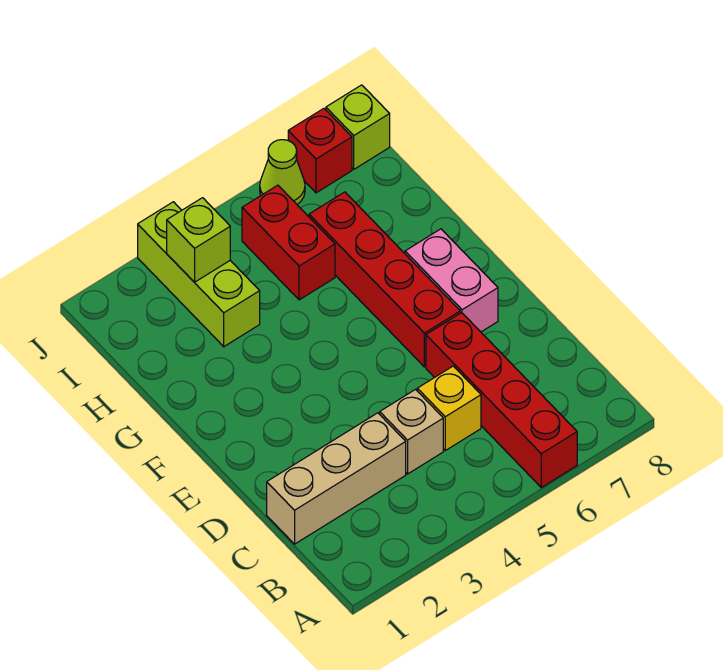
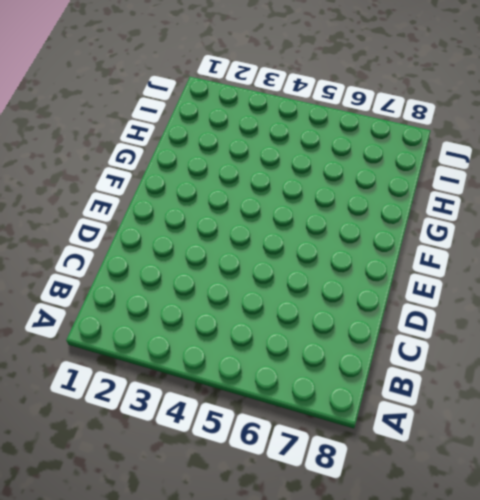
none -> red brick A6:D6 level 1
none -> tan brick C1:C3 level 1
none -> tan brick C4 level 1

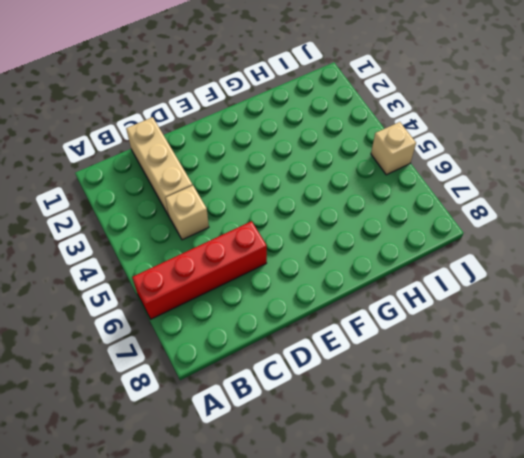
tan brick J5 level 1 -> none
none -> yellow brick C5 level 1
none -> red brick E6:H6 level 1
none -> pink brick E7:F7 level 1

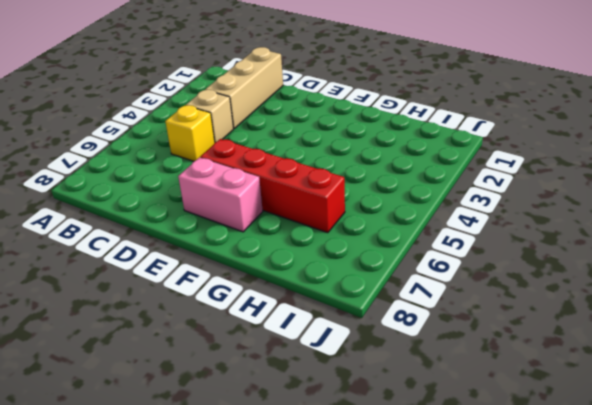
none -> red brick A6:D6 level 1
none -> lime brick H3:J3 level 1
none -> red brick H5:I5 level 1

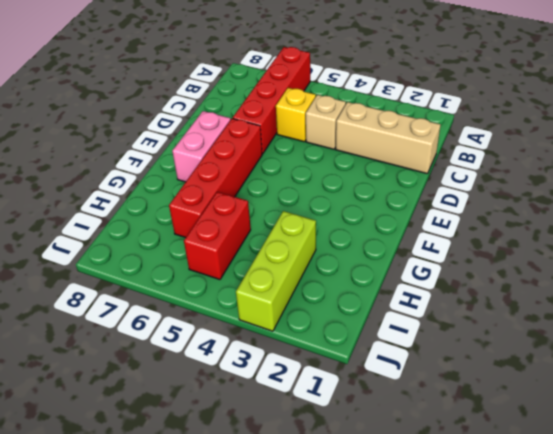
none -> lime cone J6 level 1
none -> red brick J7 level 1
none -> lime brick J8 level 1

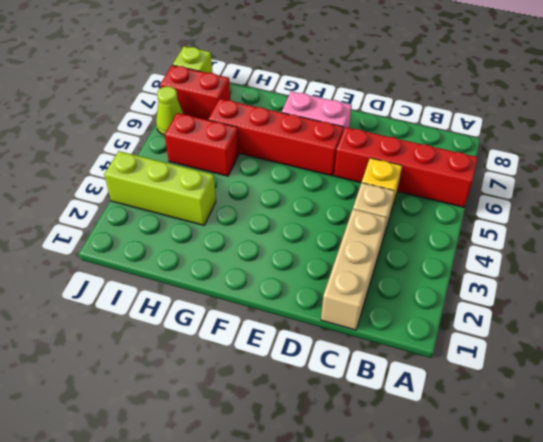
red brick I7:J7 level 1 -> red brick J7 level 1
none -> lime brick I3 level 2

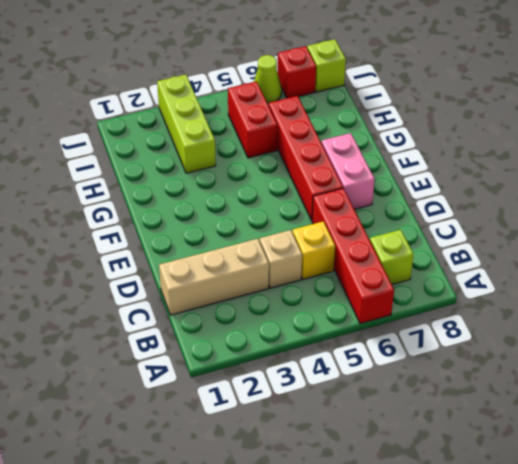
lime brick B7 level 1 -> lime brick I3 level 2

